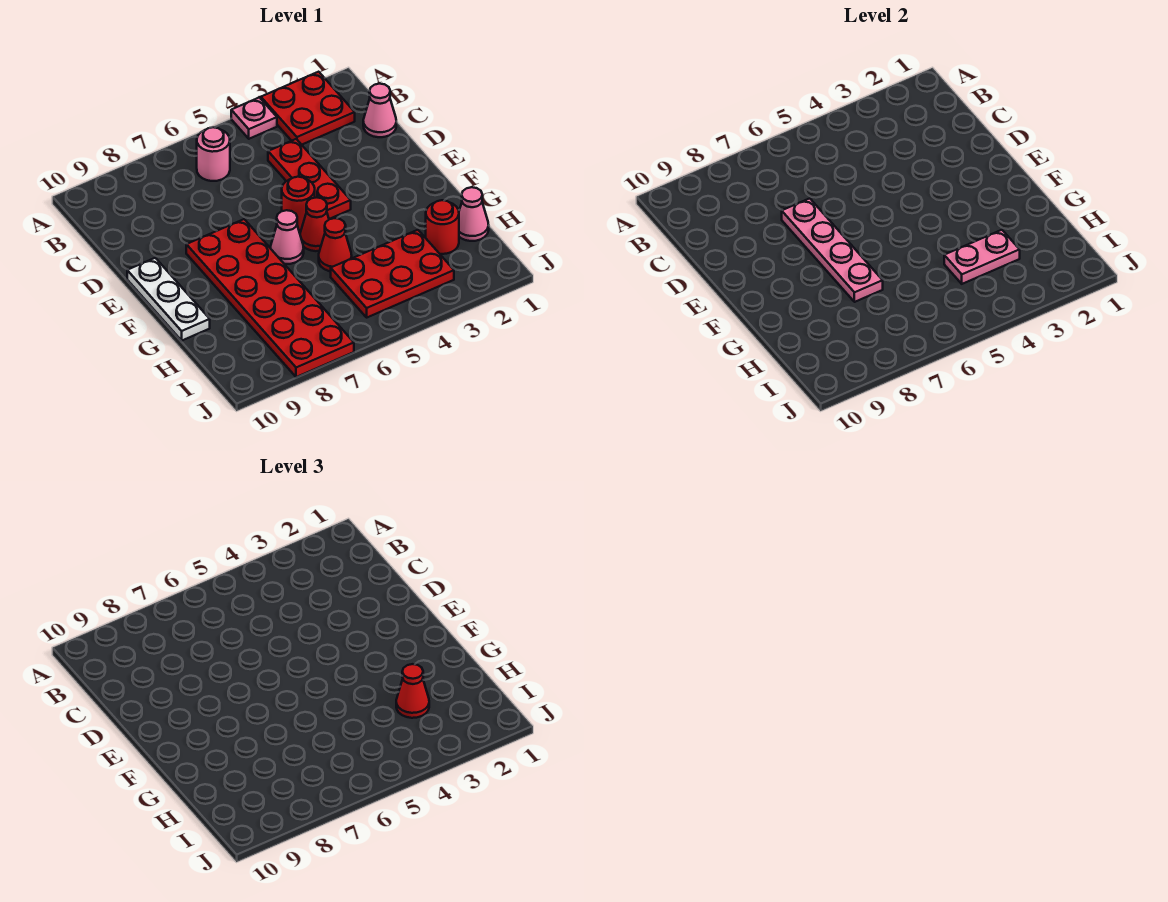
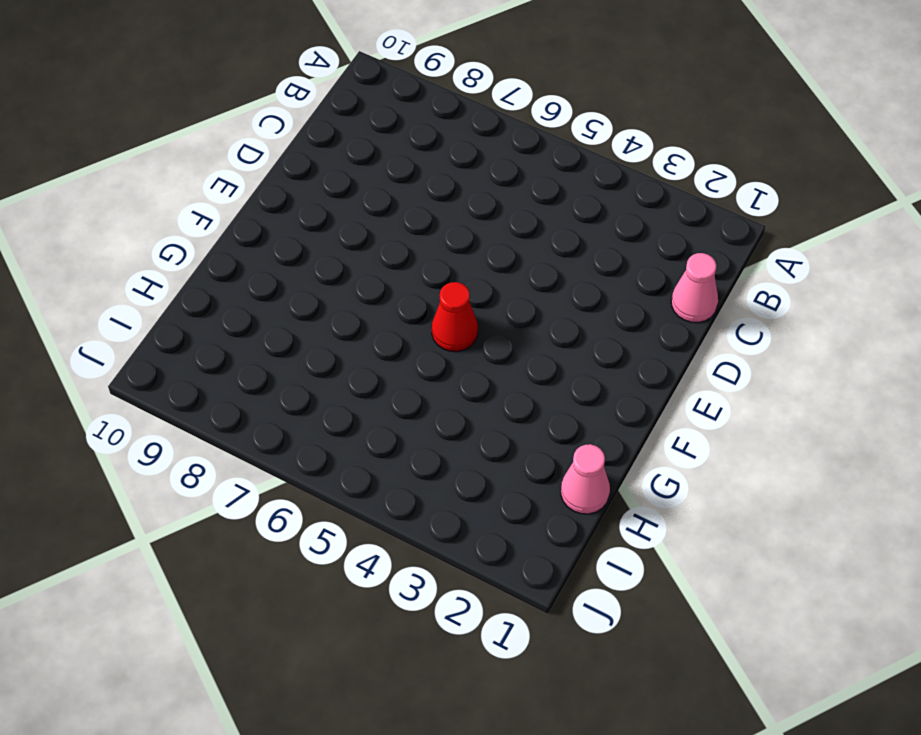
none -> red plate A2:B3 level 1
none -> pink plate A4 level 1
none -> pink round brick B6 level 1

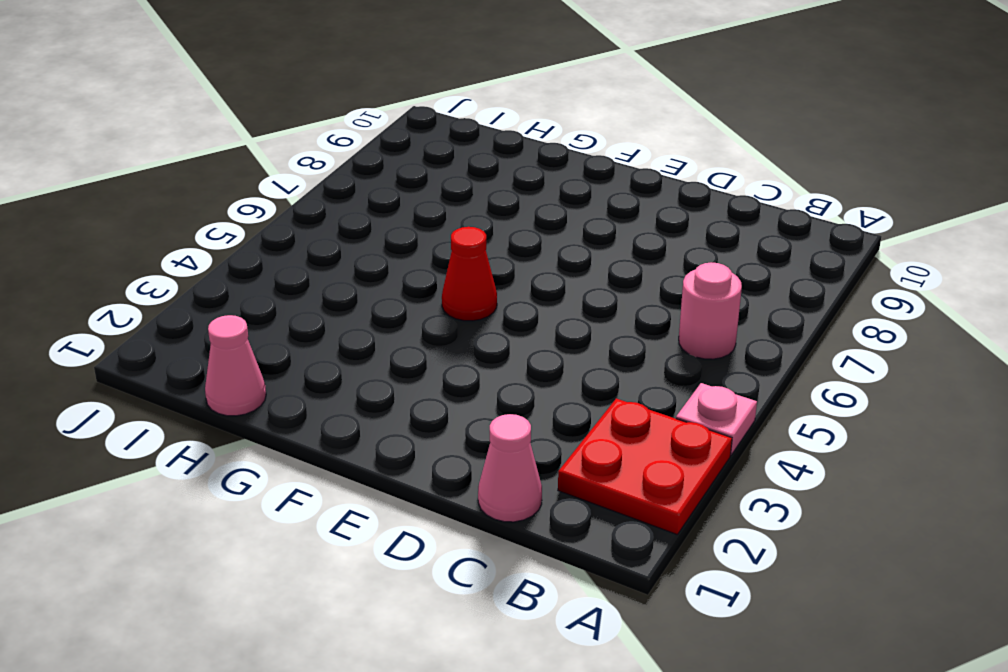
none -> red plate C4:E4 level 1
none -> red round brick E5 level 1
none -> red plate E7:J8 level 1

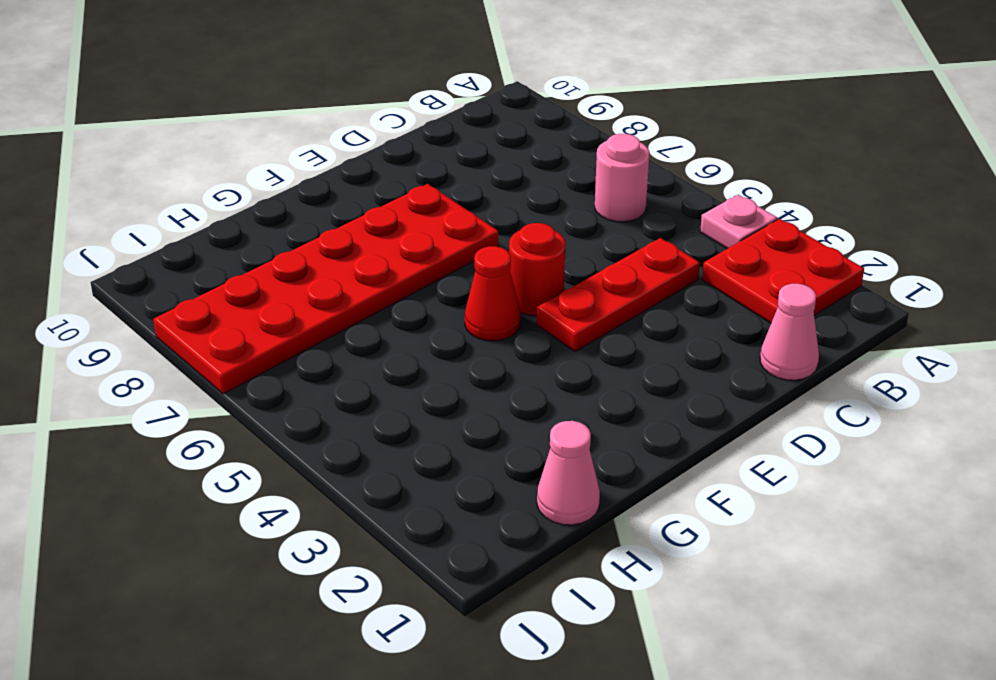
none -> white plate E10:G10 level 1
none -> pink cone F6 level 1
none -> red cone G5 level 1

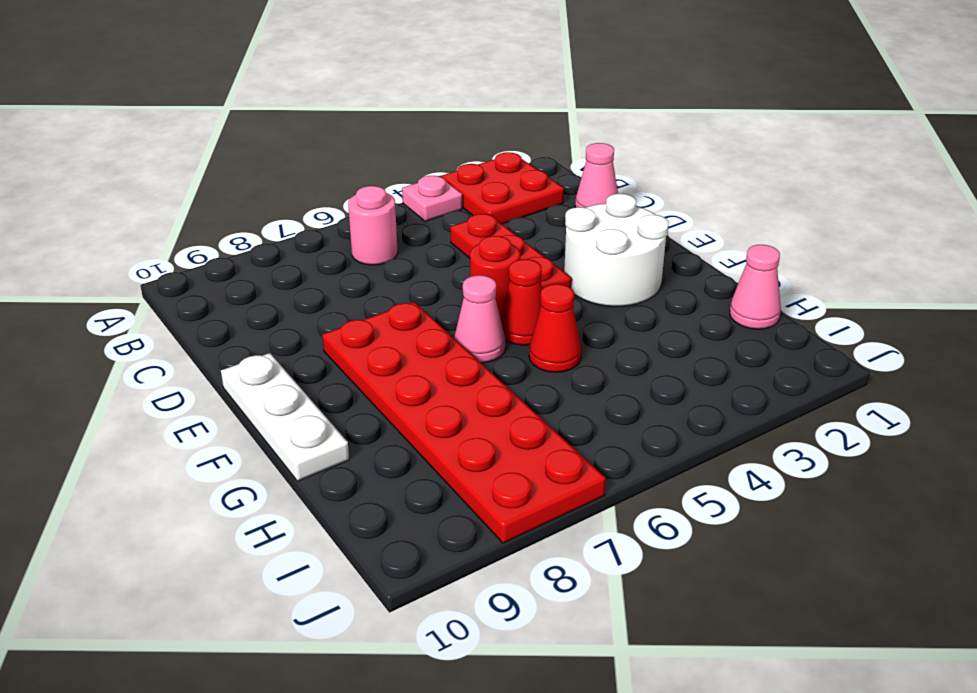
white round brick E2:F3 level 1 -> none
none -> red round brick H2 level 1
none -> red plate H3:I5 level 1
none -> pink plate D7:G7 level 2

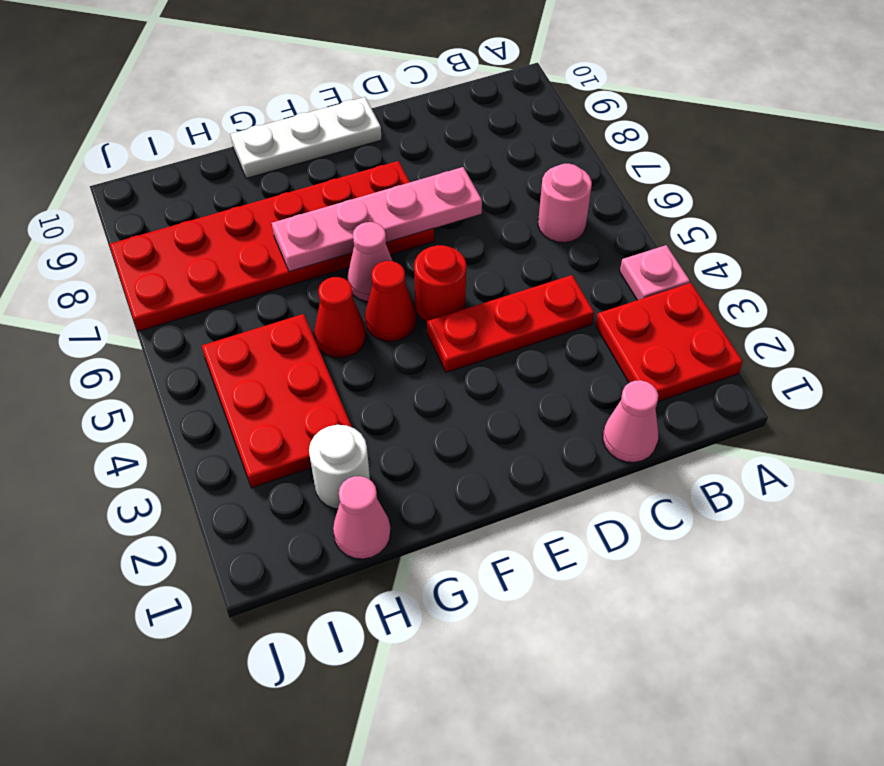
white round brick H2 level 1 -> red round brick H2 level 1
none -> pink plate H3:H4 level 2
none -> red cone H3 level 3

